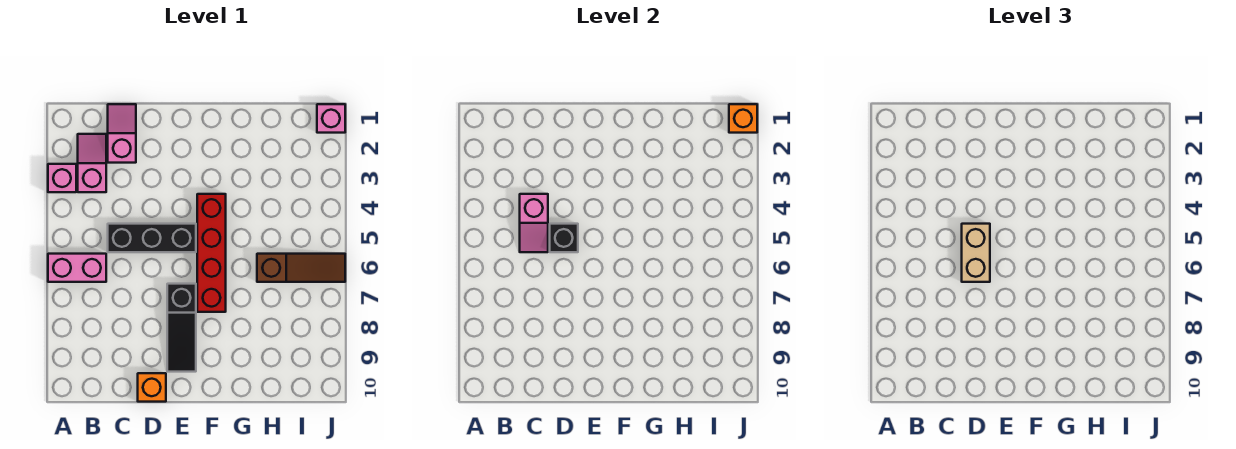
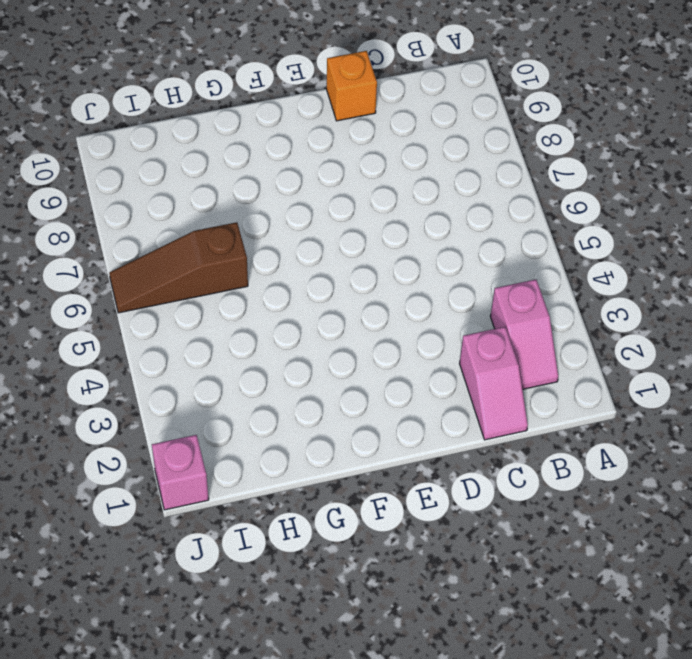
none -> pink brick A3 level 1
none -> pink brick A6:B6 level 1
none -> black brick C5:E5 level 1

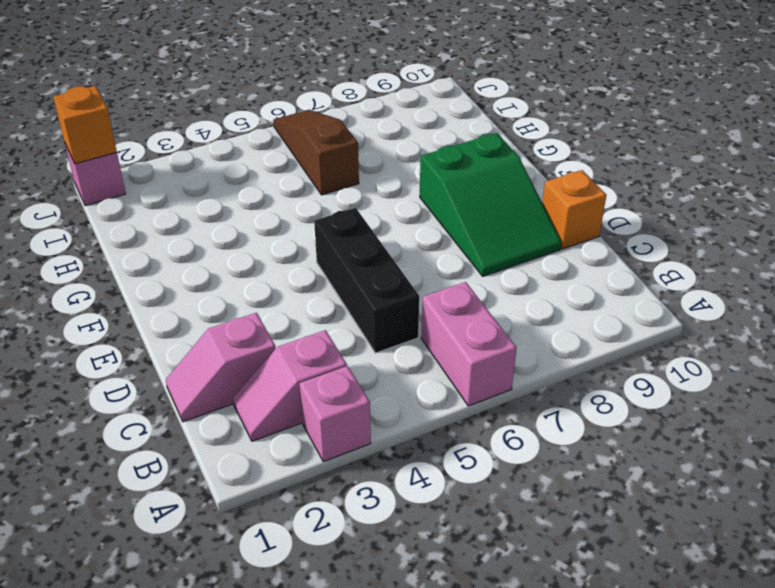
green slope D8:F9 level 1 top F -> black slope E7:E9 level 1 top 7
none -> red brick F4:F7 level 1
none -> pink slope C4:C5 level 2 top 4
none -> black brick D5 level 2

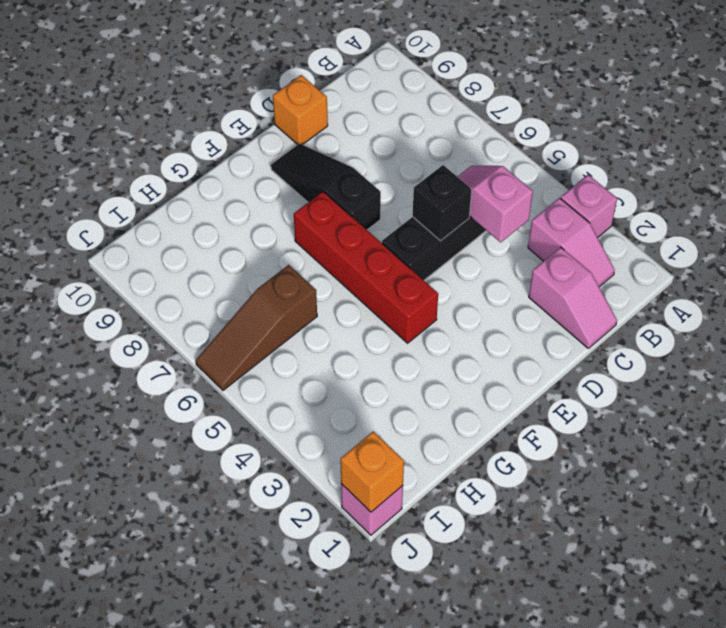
none -> pink brick A6:B6 level 1
none -> tan brick D5:D6 level 3

